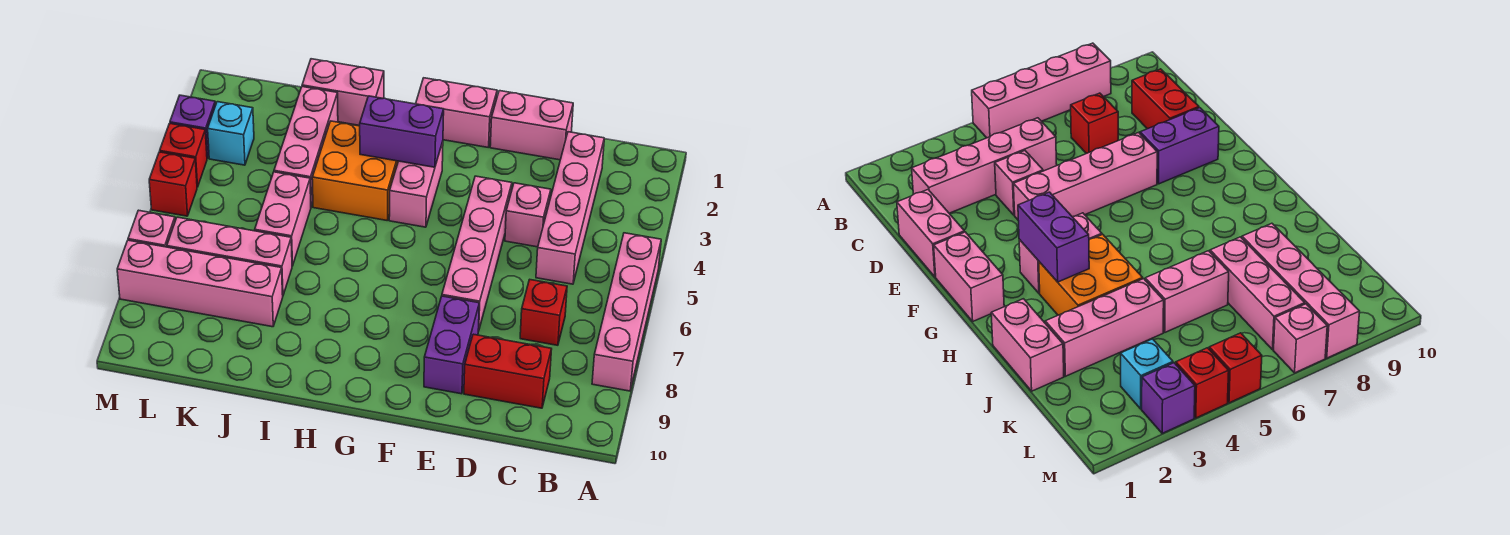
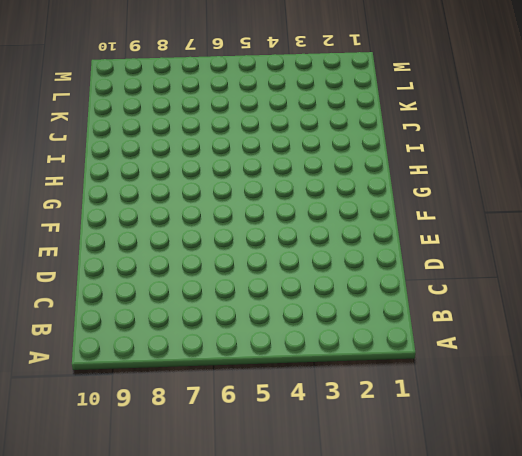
none -> pink brick A5:A8 level 1
none -> pink brick C2:C5 level 1
none -> red brick C7 level 1

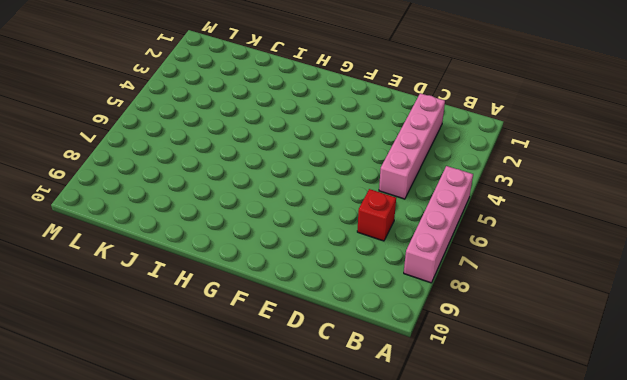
none -> red brick C9:D9 level 1
none -> pink brick D1:E1 level 1
none -> pink brick D4 level 1

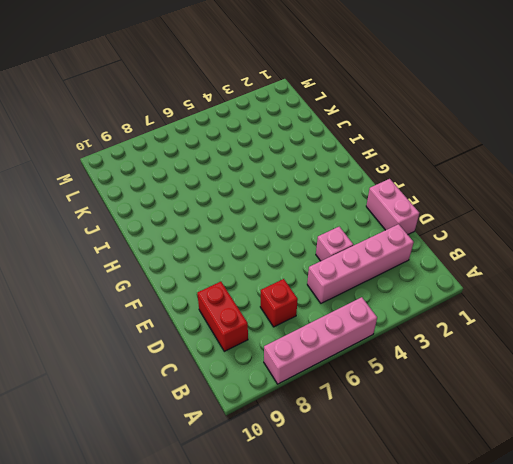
none -> pink brick E4:E7 level 1
none -> purple brick E8:E9 level 1
none -> pink brick F1:G1 level 1

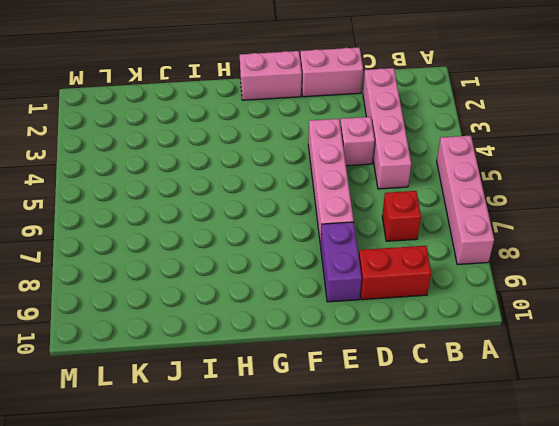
none -> pink brick G3:G4 level 1
none -> orange brick H3:I4 level 1
none -> pink brick I1:J1 level 1

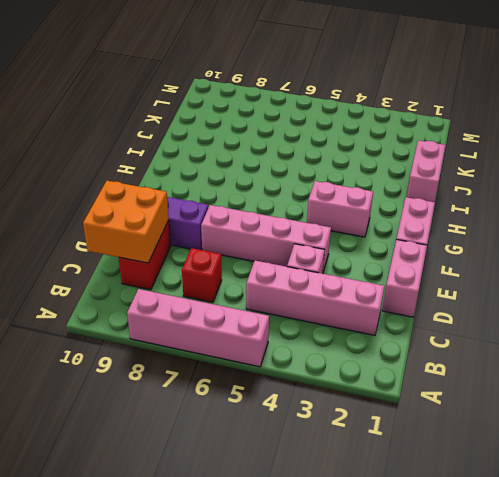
orange brick C9:D10 level 2 -> orange brick H3:I4 level 1
none -> pink brick J2:J4 level 1
none -> pink brick J5:J6 level 1
none -> pink brick J7:L7 level 1

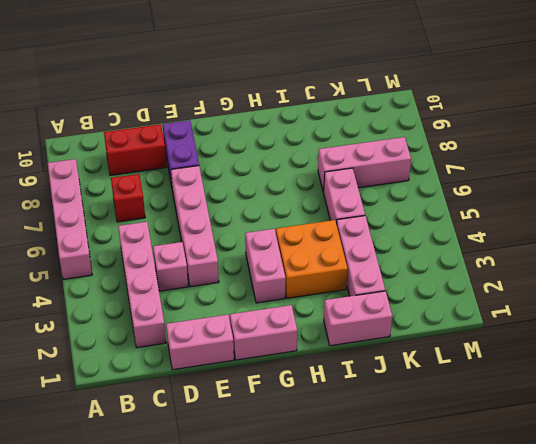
none -> pink brick J8:M8 level 1
none -> cyan brick L3 level 1
none -> purple brick M3 level 1

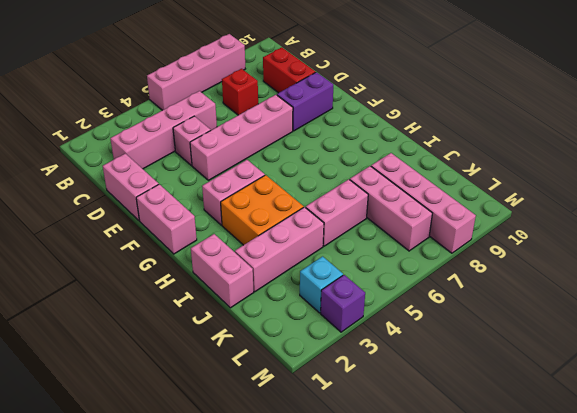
none -> red brick M4 level 1
none -> red brick M5 level 1
none -> pink brick M7 level 1

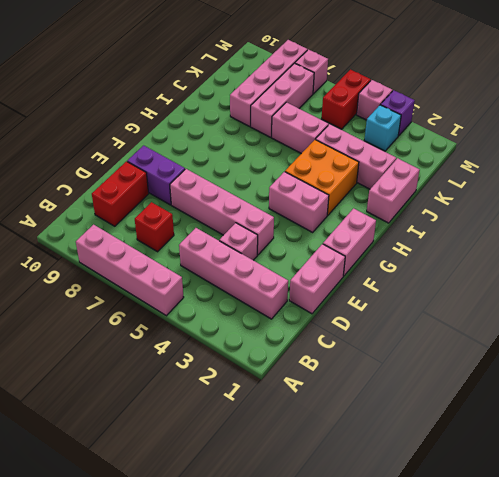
red brick L5:M5 level 1 -> red brick M5 level 1
pink brick M4 level 1 -> red brick M4 level 1
none -> purple brick G3:H3 level 2

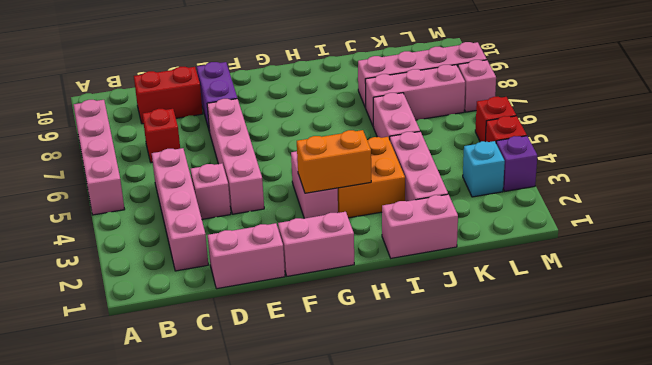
orange brick G3:H3 level 2 -> purple brick G3:H3 level 2

